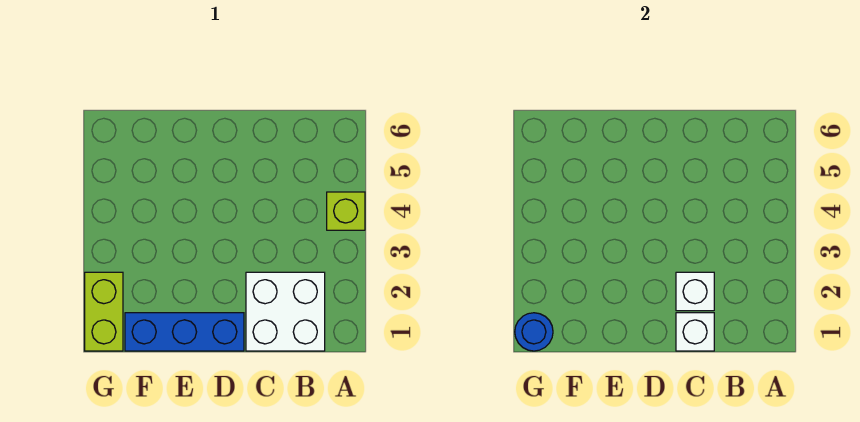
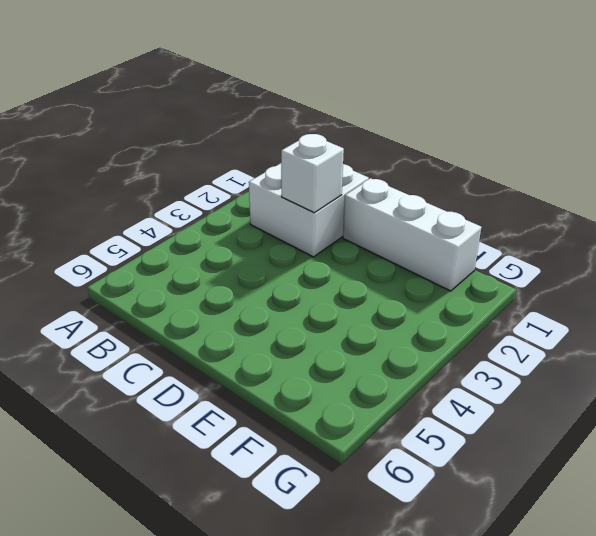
white brick D1:F1 level 1 -> blue brick D1:F1 level 1
none -> lime brick A4 level 1
none -> lime brick G1:G2 level 1

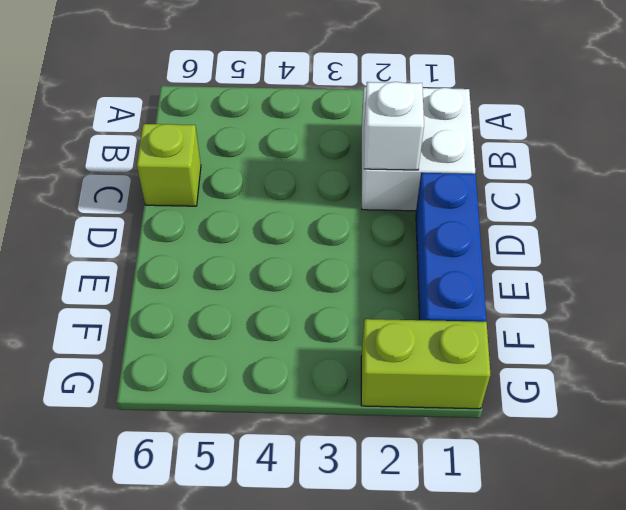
lime brick C6 level 1 -> lime brick A4 level 1
none -> white brick C1 level 2
none -> blue round brick G1 level 2

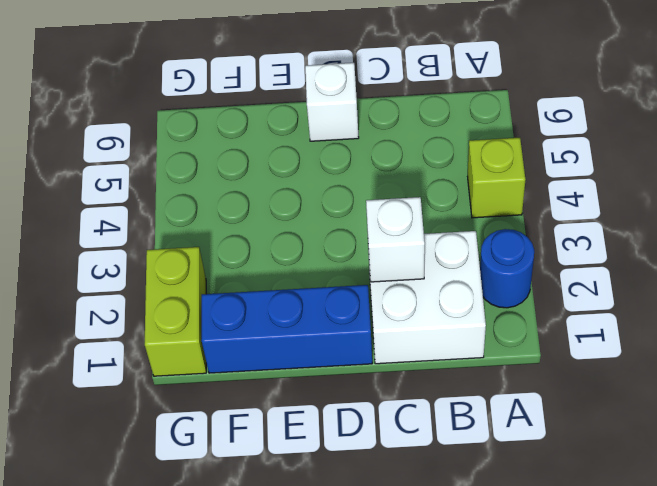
blue round brick A2 level 1 -> blue round brick G1 level 2
white brick D6 level 1 -> white brick C1 level 2

